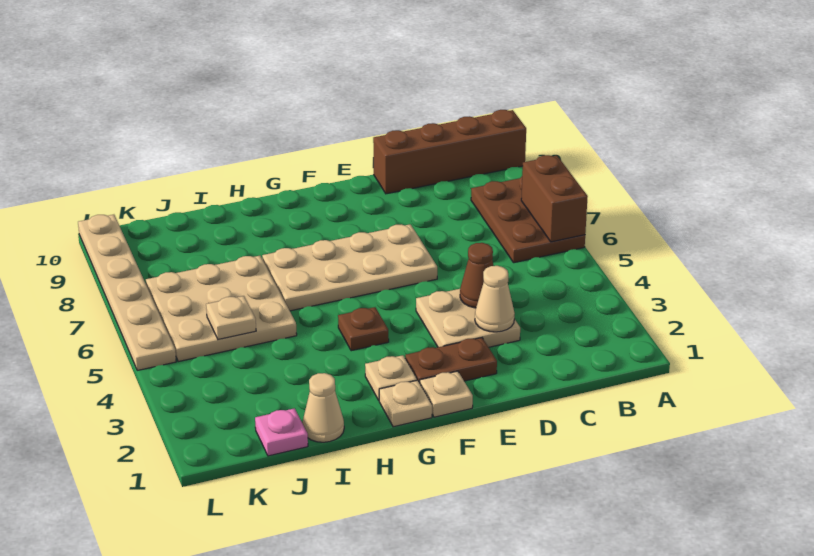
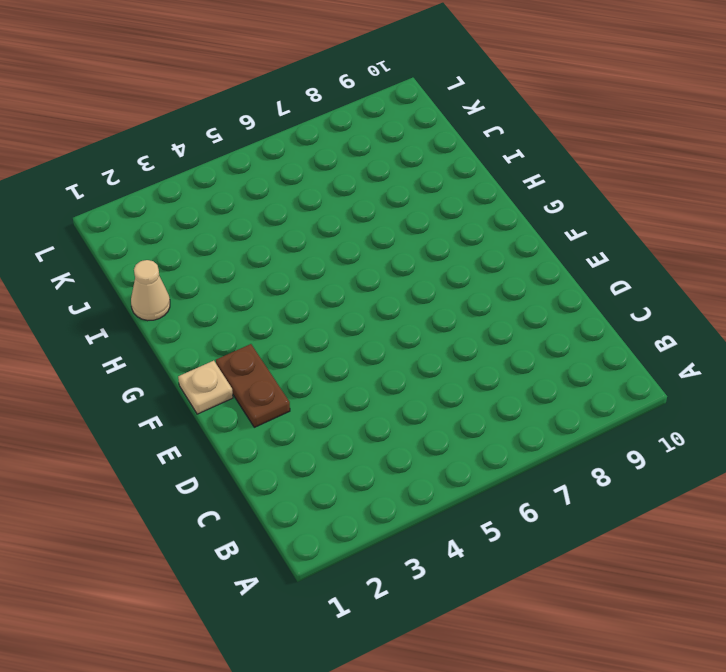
none -> brown plate A6:B8 level 1
none -> brown brick A10:D10 level 1
none -> tan plate D3:E4 level 1

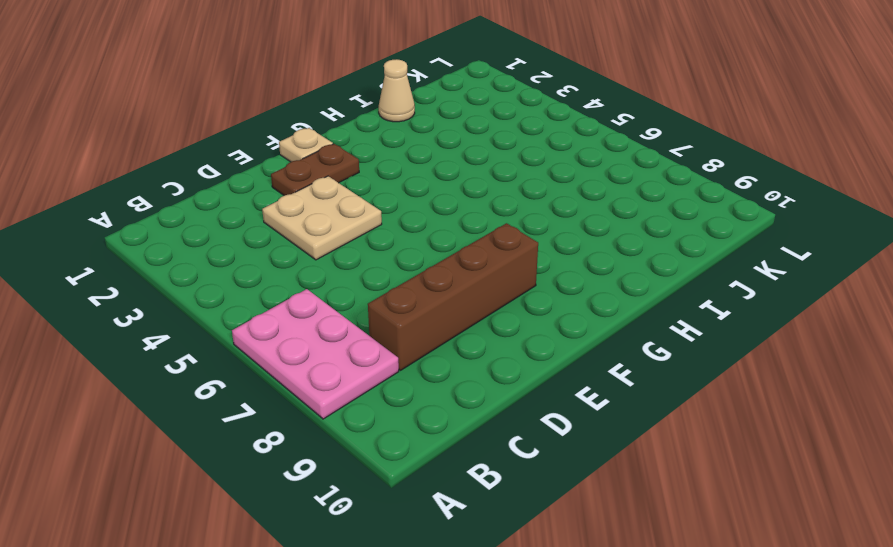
pink plate A6:B8 level 1 -> brown plate A6:B8 level 1
brown brick C8:F8 level 1 -> brown brick A10:D10 level 1
none -> tan plate E6:H7 level 1
none -> tan plate G1 level 1
none -> tan plate G2 level 1

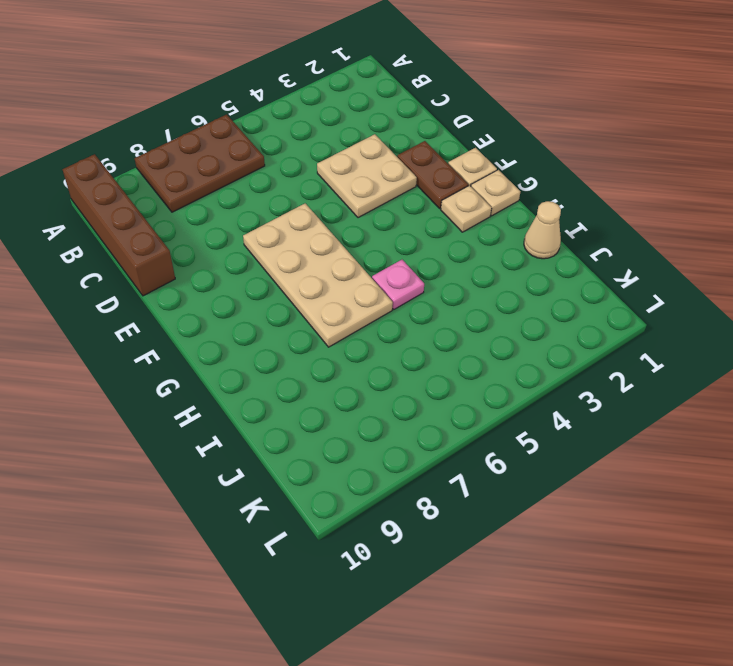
pink plate H5 level 1 -> pink plate J1 level 1
none -> brown plate G4 level 1
none -> tan plate I5:K7 level 1
none -> tan plate L5:L10 level 1

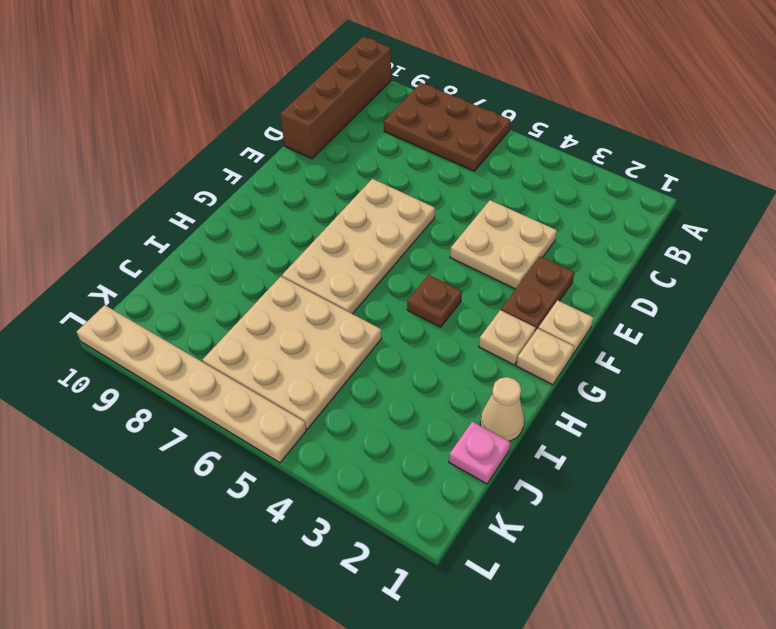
none -> brown brick A6:A7 level 2
none -> tan cone D3 level 2
none -> brown cone D4 level 2

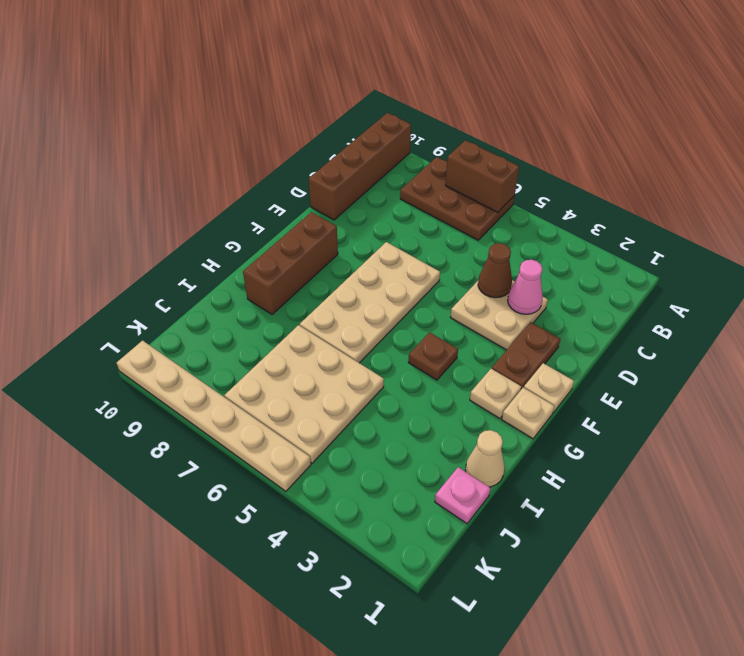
pink cone D3 level 2 -> tan cone D3 level 2
brown brick F9:H9 level 1 -> none
none -> tan plate J5 level 2

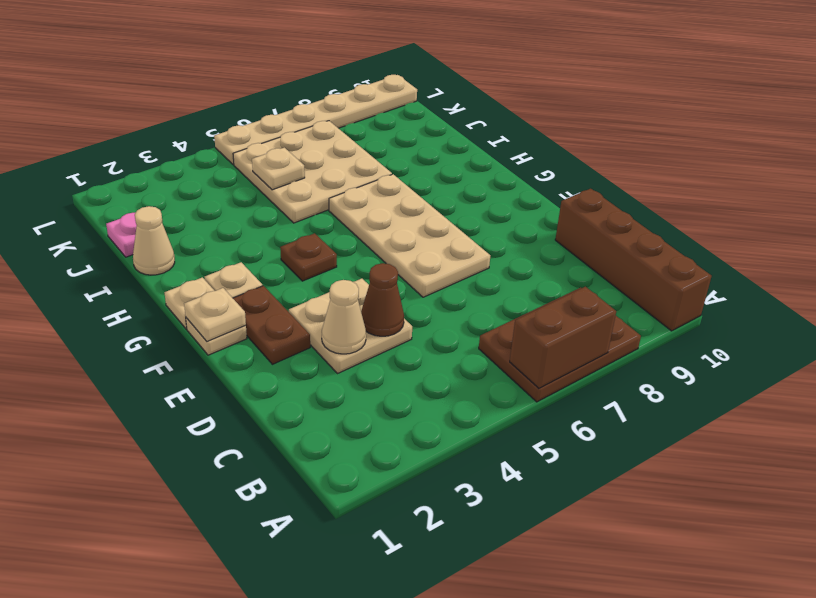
tan plate F1 level 2 -> none

